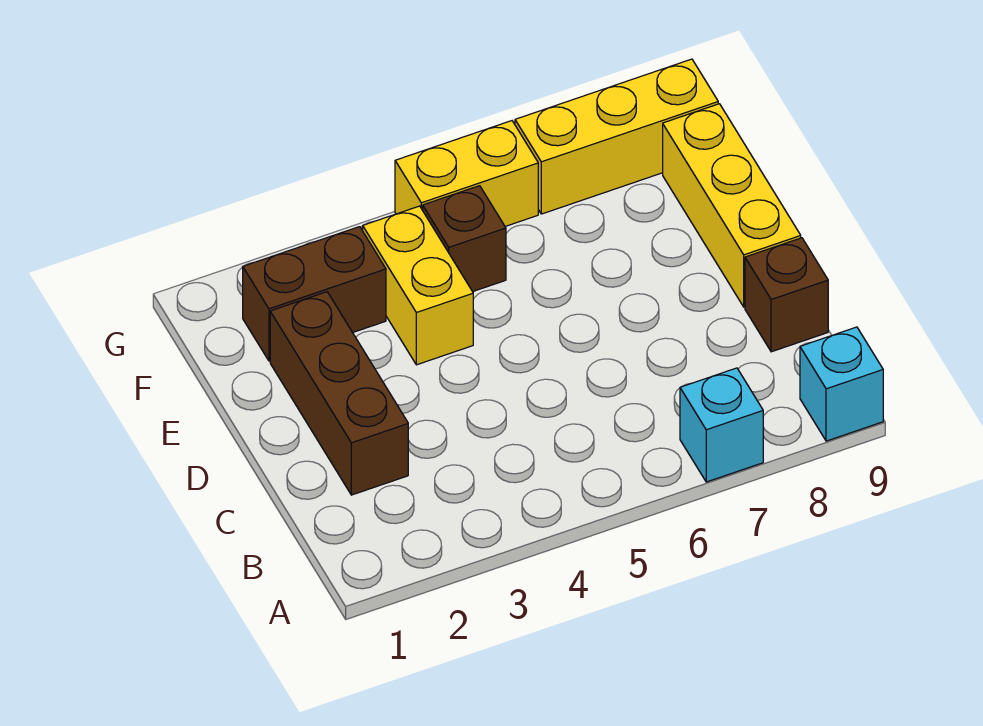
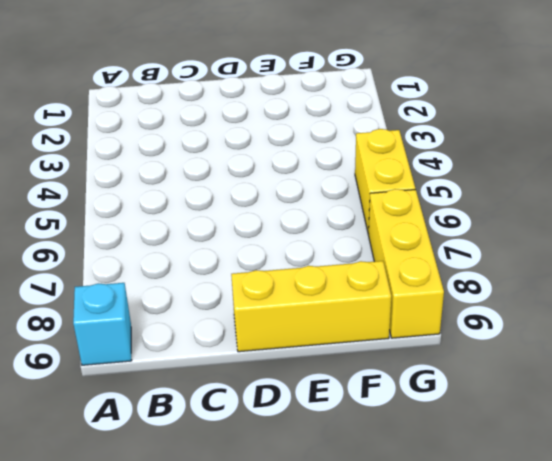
none -> cyan brick A7 level 1
none -> brown brick C2:E2 level 1

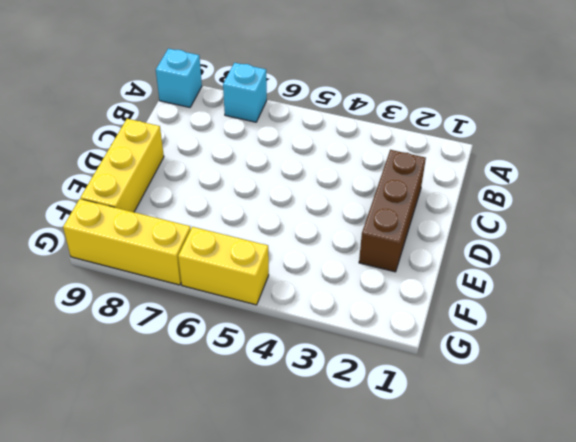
none -> brown brick C9 level 1
none -> yellow brick E4:F4 level 1

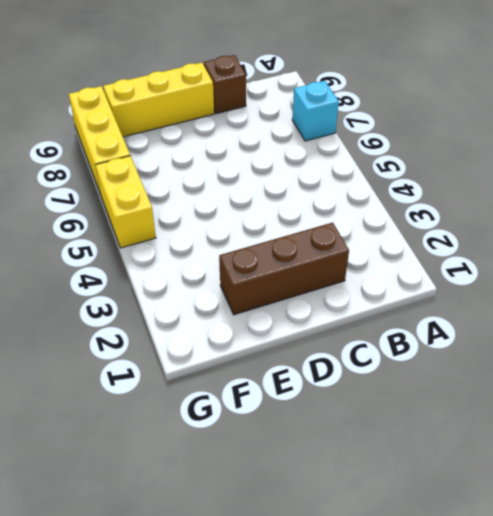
none -> cyan brick A9 level 1
none -> yellow brick E4:F4 level 1

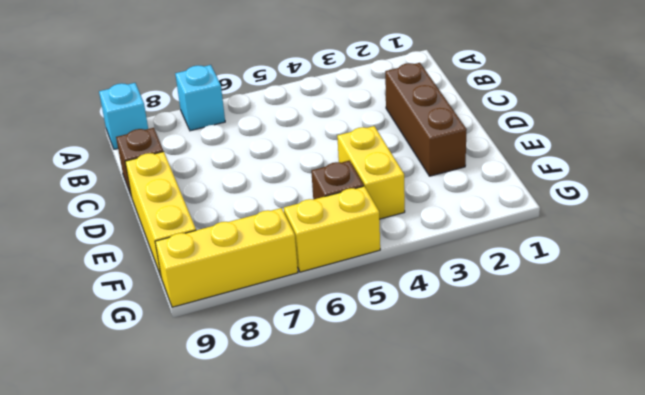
none -> brown brick F2:F3 level 1

